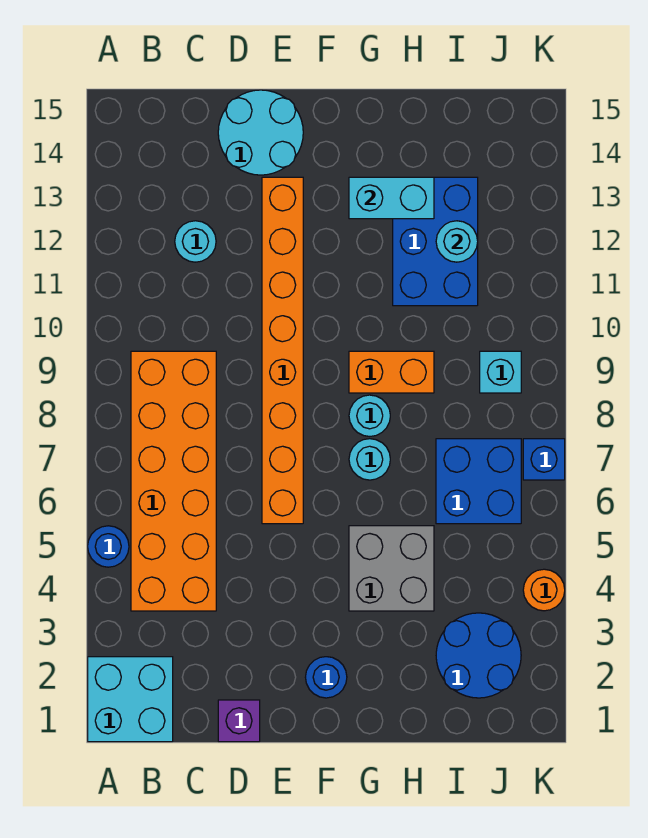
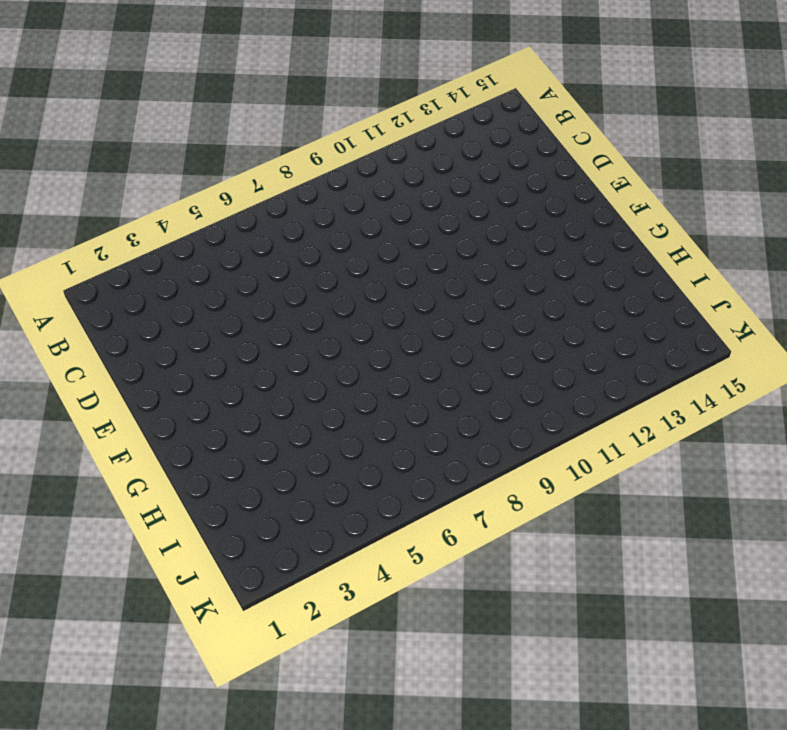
none -> cyan brick A1:B2 level 1
none -> blue round brick A5 level 1
none -> orange brick B4:C9 level 1

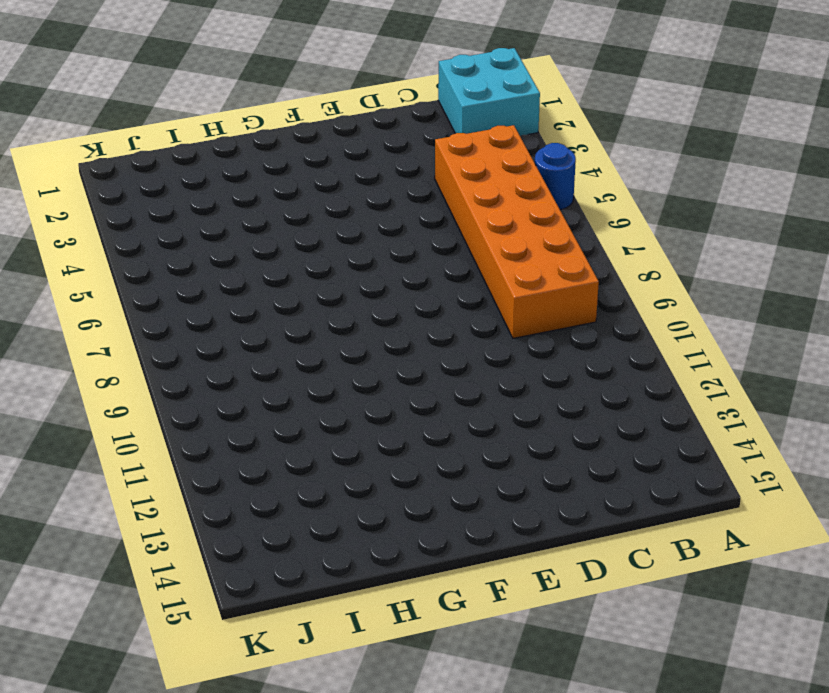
none -> cyan round brick C12 level 1
none -> purple brick D1 level 1
none -> cyan round brick D14:E15 level 1

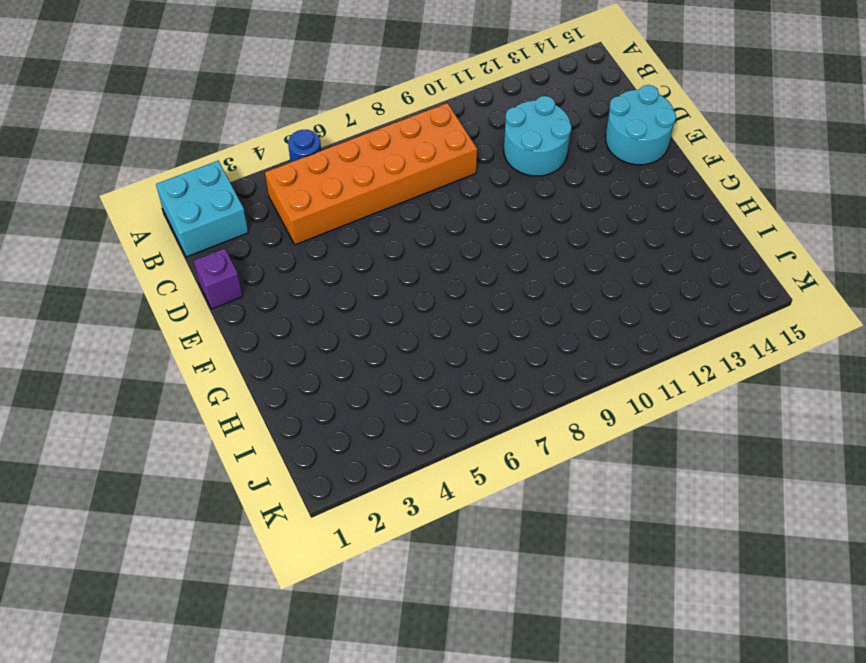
cyan round brick C11:D12 level 1 -> cyan round brick C12 level 1
none -> orange brick E6:E13 level 1
none -> blue round brick F2 level 1
none -> grey brick G4:H5 level 1

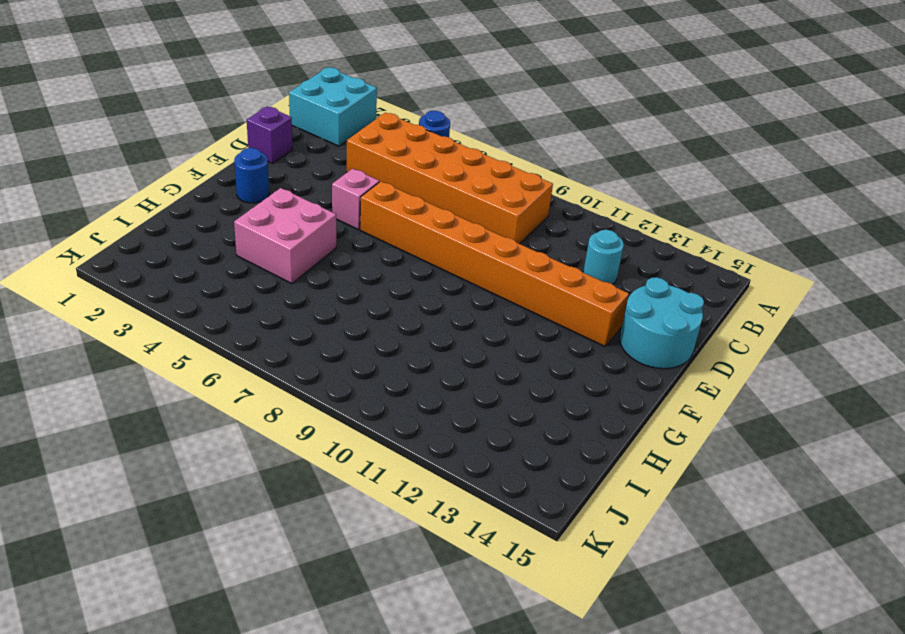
pink brick E5 level 1 -> none
pink brick G4:H5 level 1 -> grey brick G4:H5 level 1
none -> cyan round brick G7 level 1
none -> cyan round brick G8 level 1
none -> orange brick G9:H9 level 1

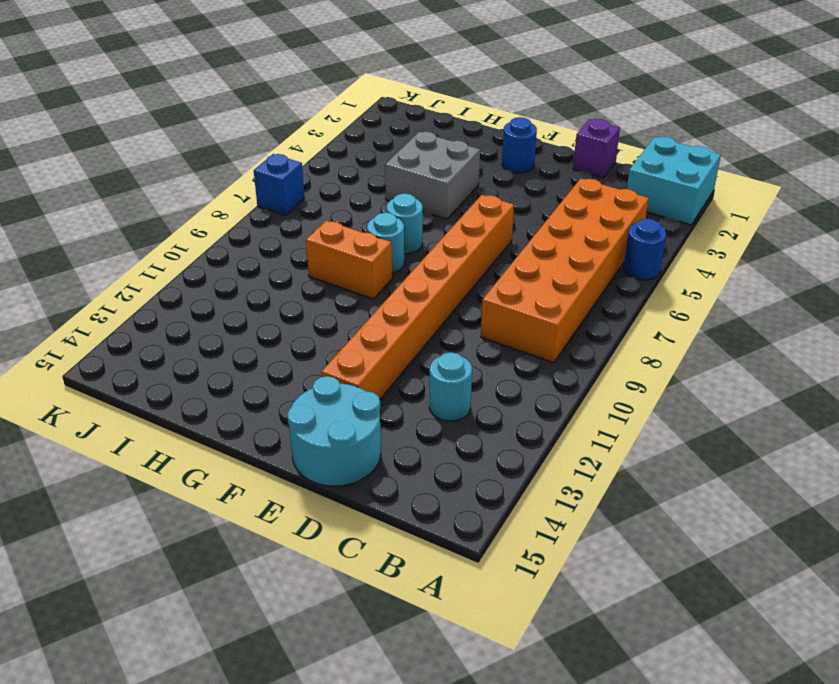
none -> blue brick H11:I13 level 1
none -> blue round brick I2:J3 level 1
none -> blue brick I6:J7 level 1

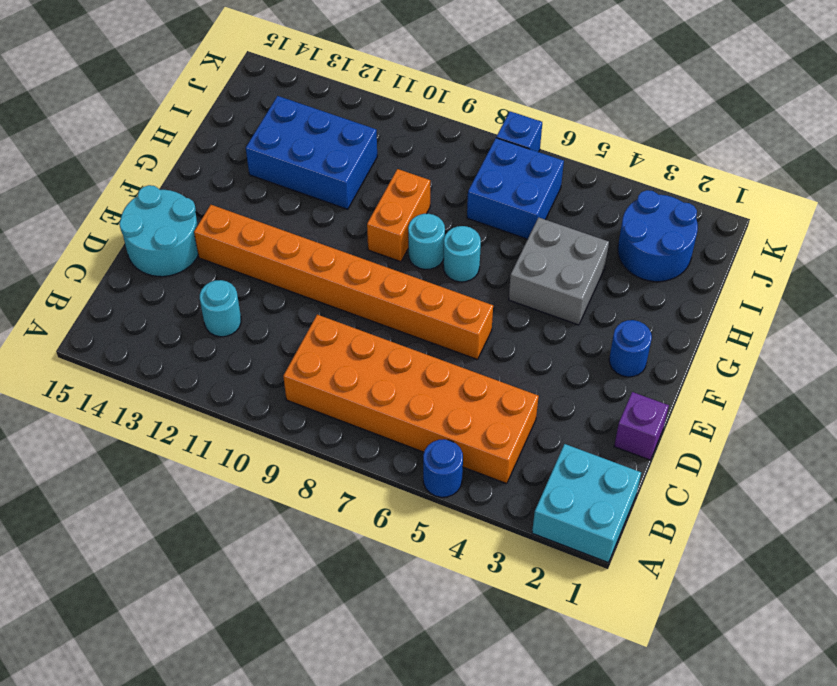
none -> cyan brick J9 level 1
none -> orange round brick K4 level 1
none -> cyan brick G13:H13 level 2

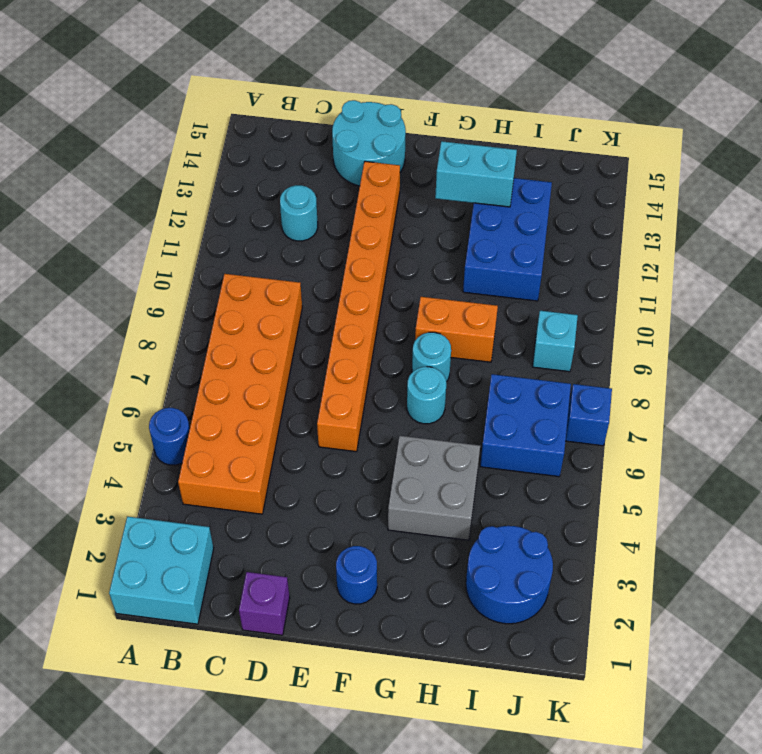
none -> orange round brick K4 level 1
none -> cyan round brick I12 level 2

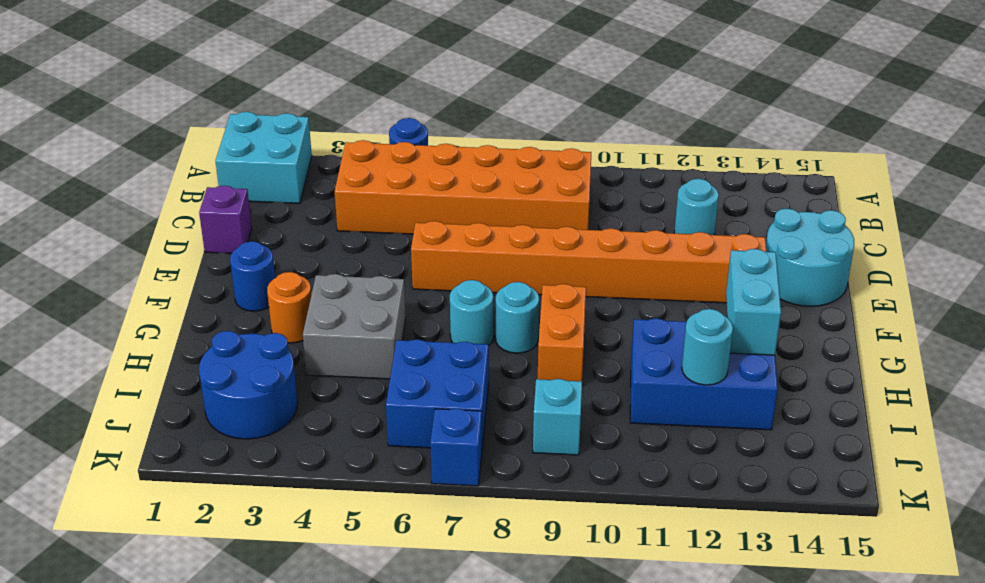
orange round brick G3 level 1 -> orange round brick K4 level 1

